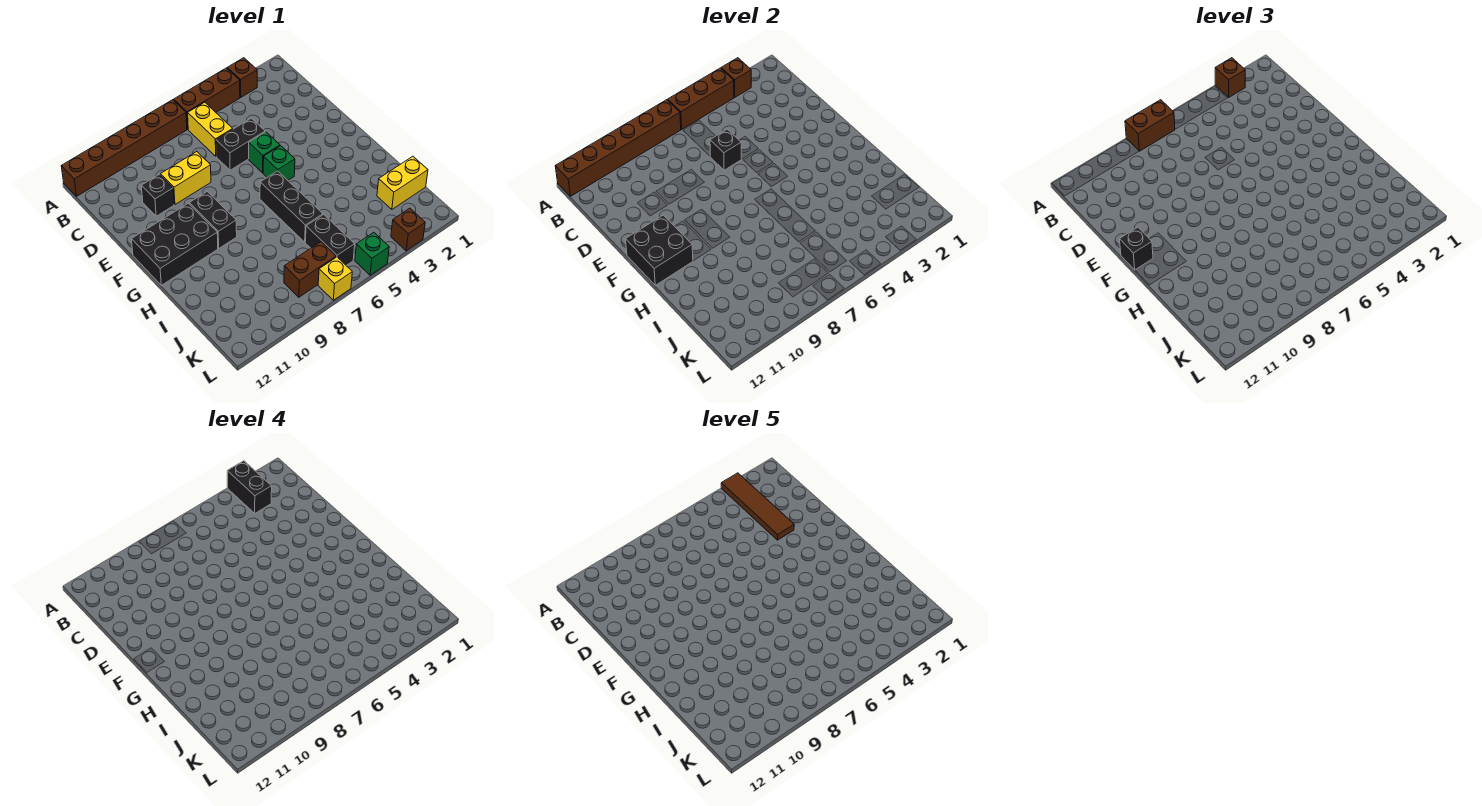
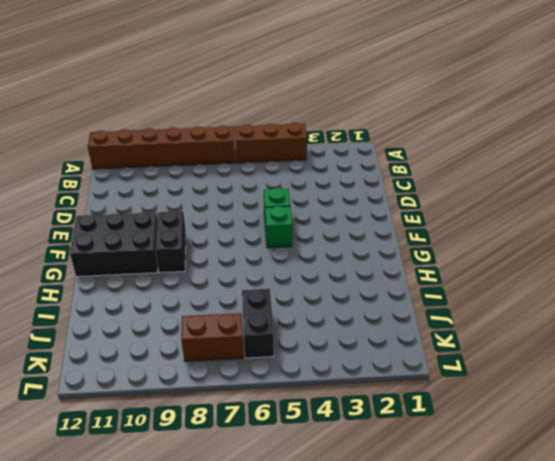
none -> brown brick A3 level 1
none -> yellow brick B6:C6 level 1
none -> black brick D5:D6 level 1

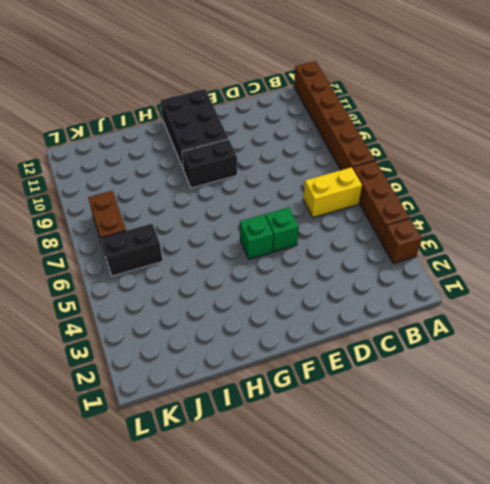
none -> black brick D5:D6 level 1
none -> yellow brick D8:D9 level 1
none -> black brick D10 level 1

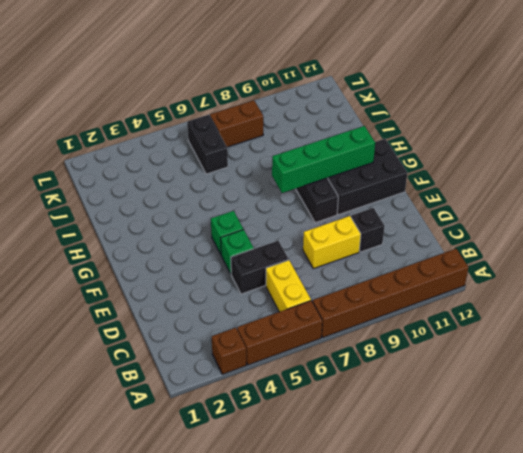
green brick G8:G11 level 2 -> black brick F11:G12 level 2
none -> black brick G6:I6 level 1
none -> yellow brick J1:J2 level 1
none -> brown brick L3 level 1

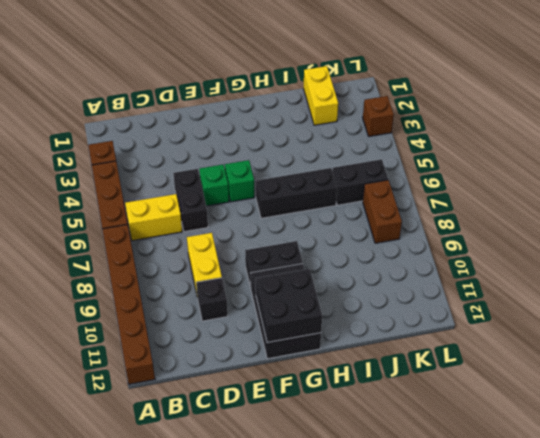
none -> green brick L5 level 1
none -> yellow brick L7 level 1
none -> brown brick A3 level 2

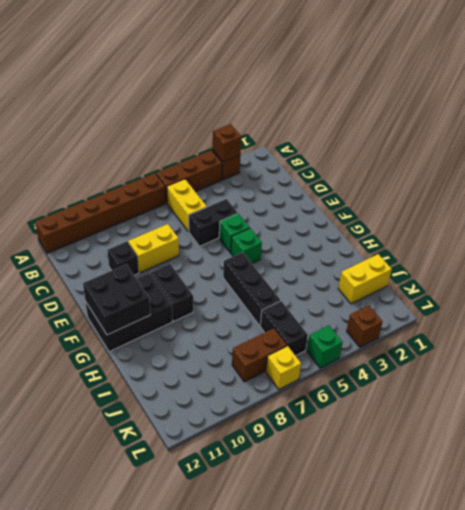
none -> brown brick A4:A6 level 2
none -> brown brick A7:A12 level 2
none -> black brick D6 level 2

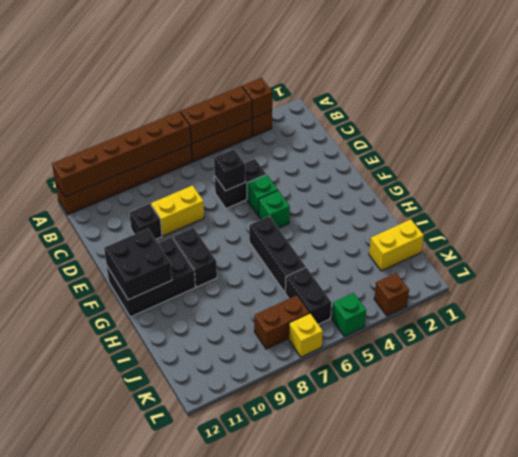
none -> yellow brick B6:C6 level 1
none -> brown brick A3 level 3
none -> brown brick A7:A8 level 3

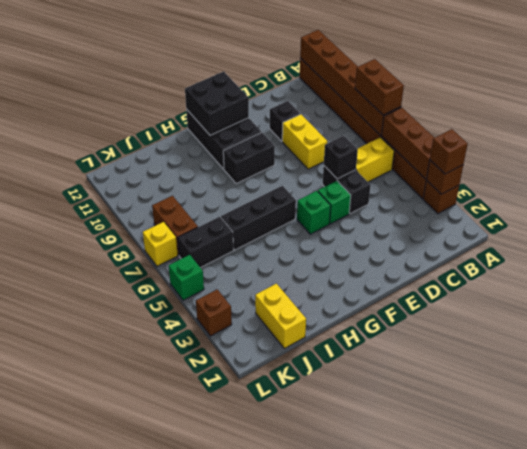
none -> black brick F12 level 3
none -> black brick A3:B3 level 4
none -> brown tile A3:D3 level 5

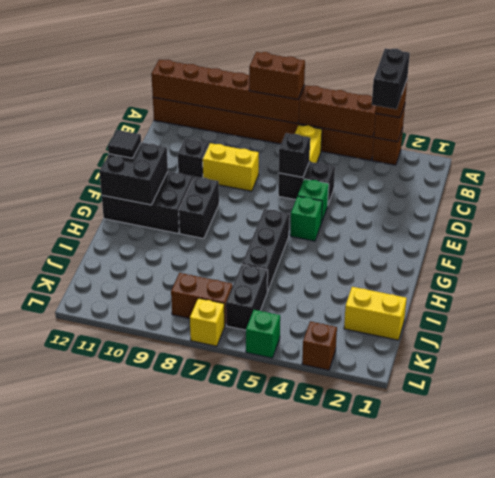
black tile F12 level 3 -> black brick F12 level 3
none -> brown tile A3:D3 level 5

